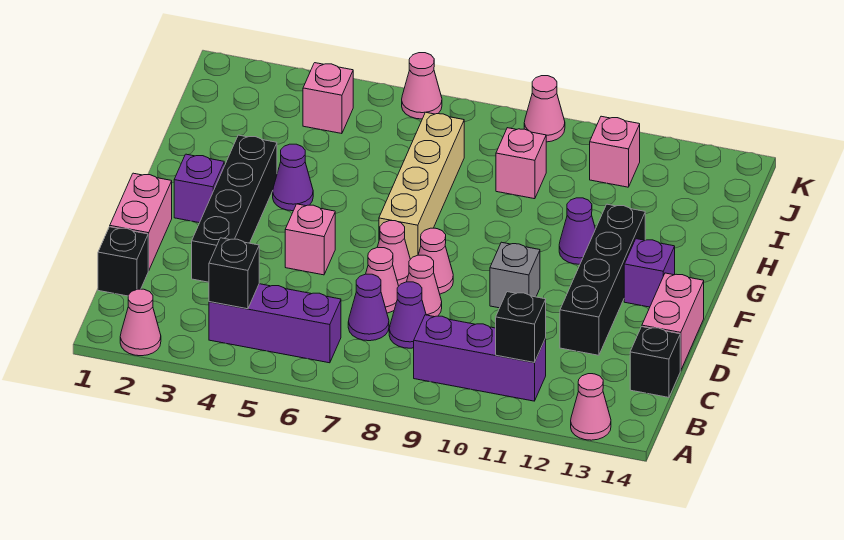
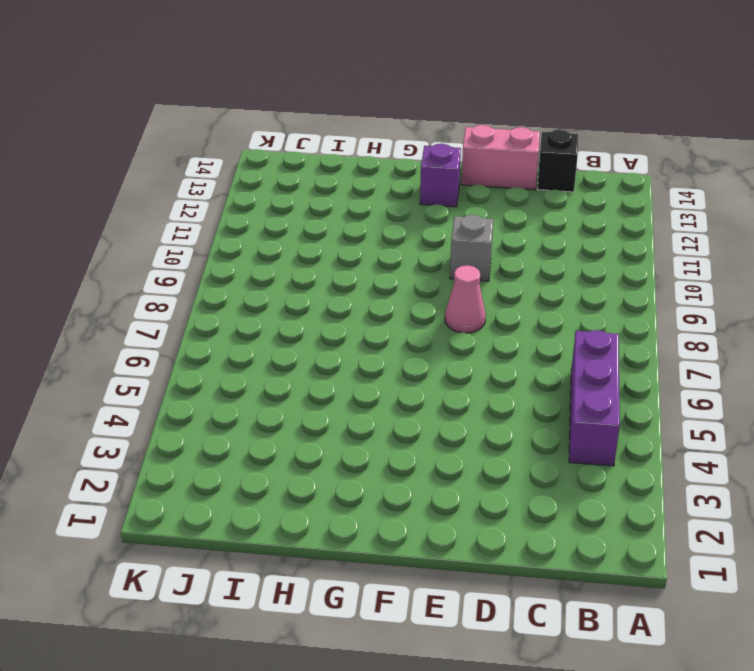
none -> pink cone A2 level 1
none -> pink cone A13 level 1
none -> purple brick B9:B11 level 1
none -> black brick C1 level 1

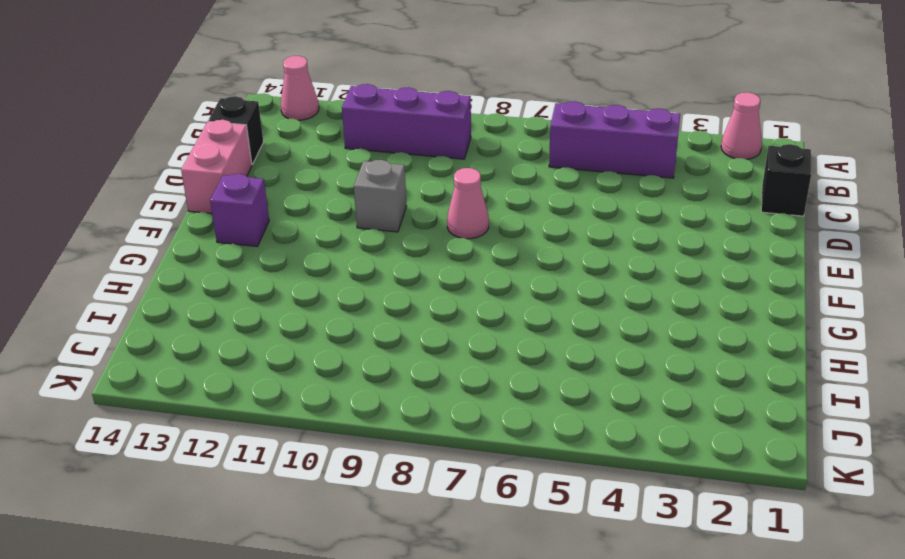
none -> purple cone C7 level 1
none -> purple cone C8 level 1
none -> pink brick D1:E1 level 1
none -> black brick D3:G3 level 1

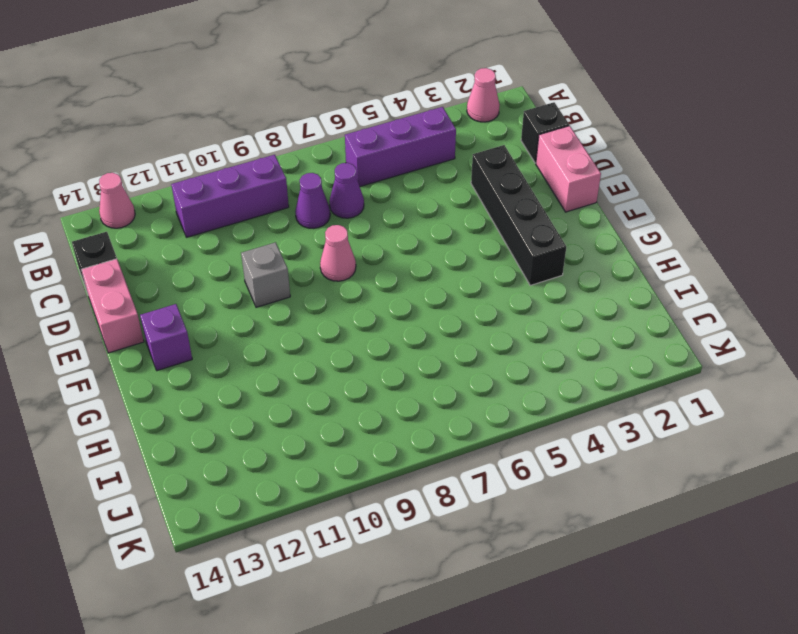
none -> pink cone D7 level 1
none -> pink cone D8 level 1
none -> black brick D12:G12 level 1
none -> pink brick E5 level 1

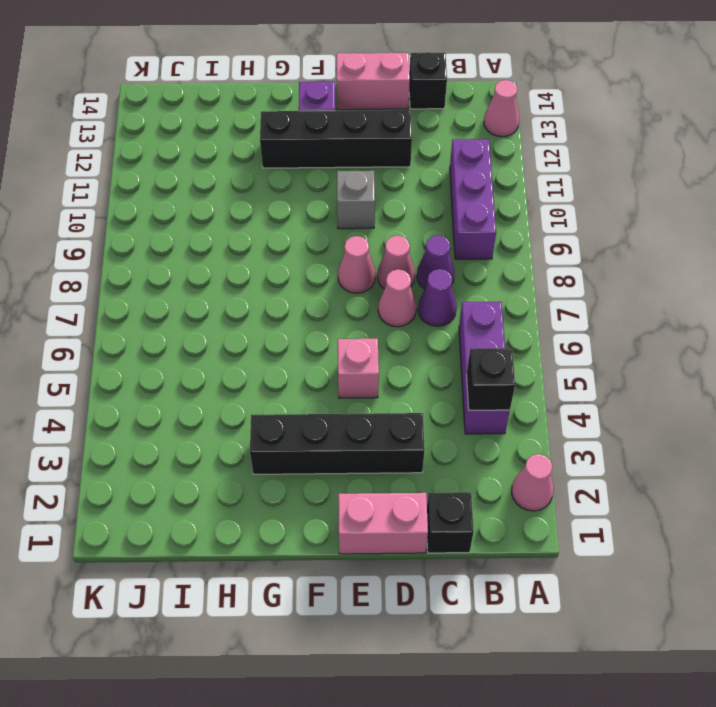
none -> pink cone E7 level 1
none -> purple brick F2 level 1
none -> tan brick F7:I7 level 1
none -> purple cone G4 level 1

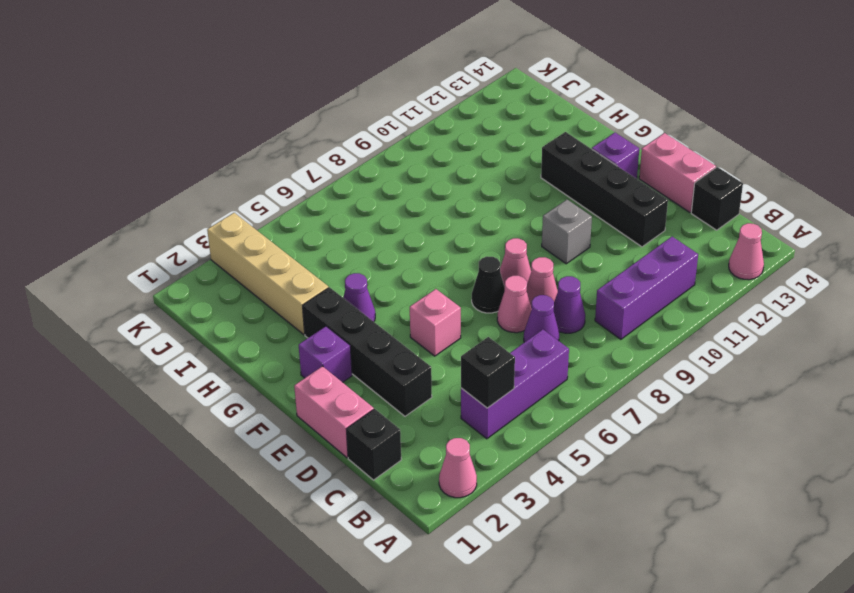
black cone E7 level 1 -> pink cone E7 level 1
tan brick H3:K3 level 1 -> tan brick F7:I7 level 1
none -> purple cone G11 level 1
none -> pink brick I9 level 1
none -> pink brick J4 level 1
none -> pink brick J11 level 1

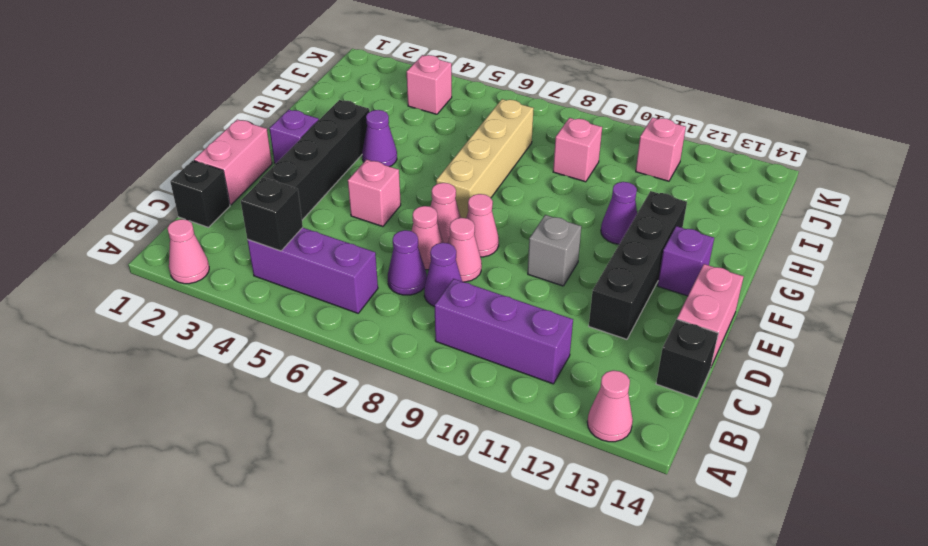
none -> pink cone K6 level 1
none -> pink cone K9 level 1
none -> black brick B11 level 2

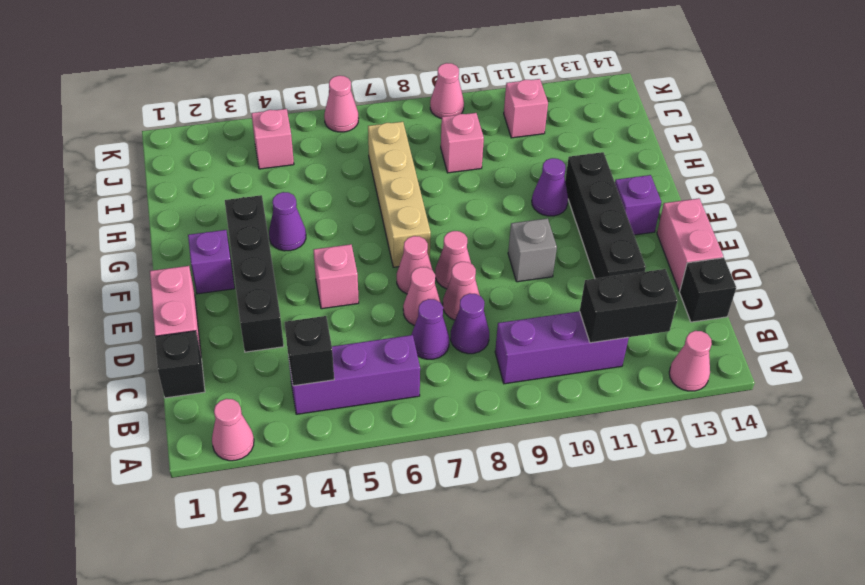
black brick B11:B12 level 2 -> black brick B11 level 2

